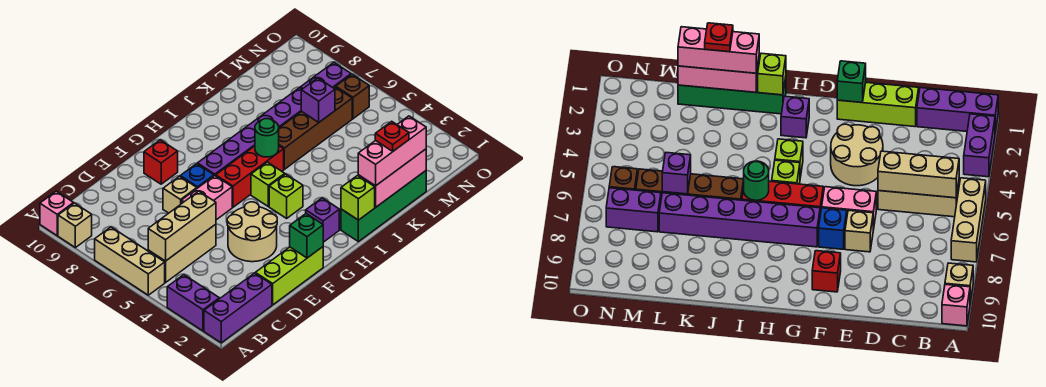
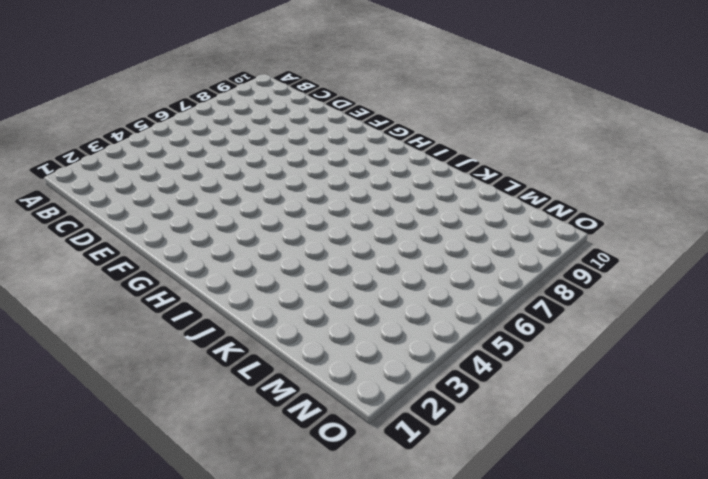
none -> purple brick A1:C1 level 1
none -> purple brick A2:A3 level 1
none -> tan brick A5:A7 level 1

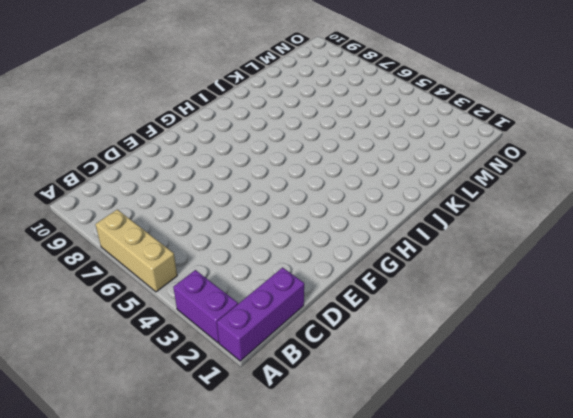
none -> tan brick A9 level 1
none -> pink brick A10 level 1
none -> tan brick B5:D5 level 1

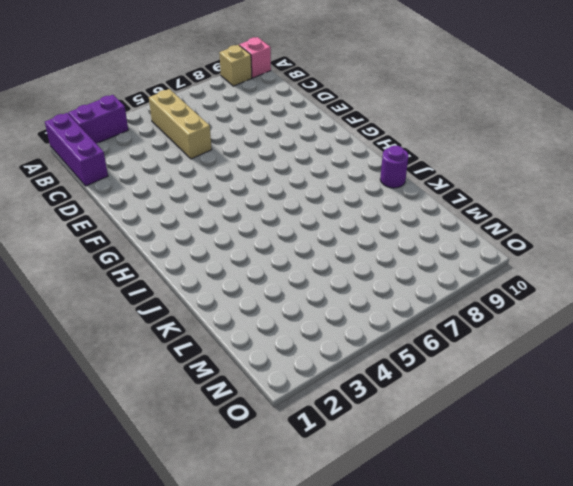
purple round brick J10 level 1 -> none
none -> tan brick A5:A7 level 1
none -> lime brick D1:F1 level 1
none -> tan round brick E3:F4 level 1

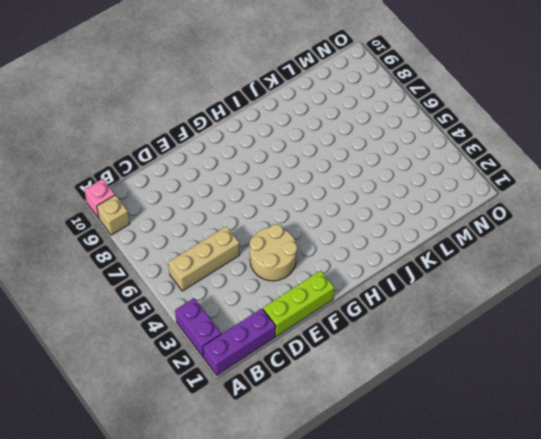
none -> tan brick A5:A7 level 1
none -> pink brick E6:F6 level 1
none -> tan brick E7 level 1

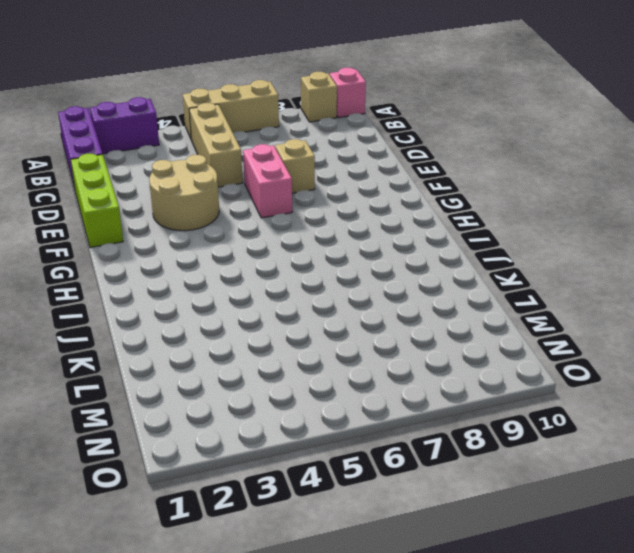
none -> blue brick F7 level 1
none -> red brick F9 level 1
none -> red brick G6:I6 level 1

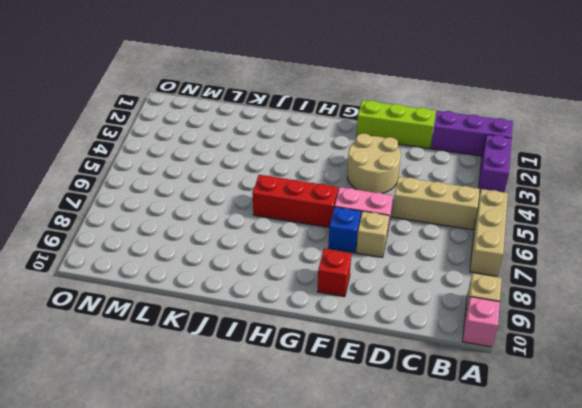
none -> purple brick G7:L7 level 1
none -> purple brick H2 level 1
none -> lime brick H4 level 1

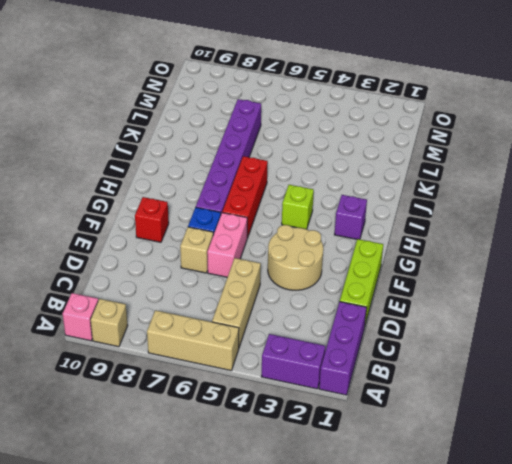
none -> lime brick H5 level 1
none -> green brick I1:L1 level 1
none -> brown brick J6:M6 level 1

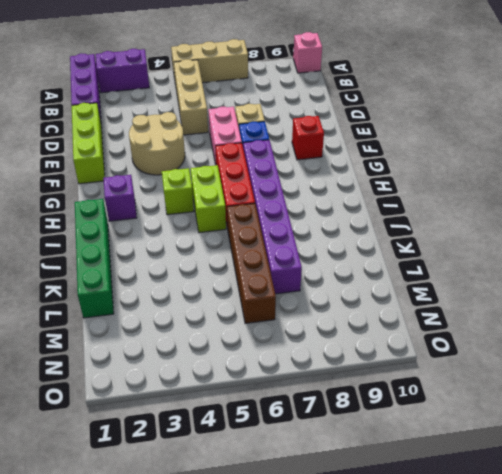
lime brick H5:I5 level 1 -> lime brick H5 level 1
none -> tan brick A9 level 1
none -> purple brick M7:N7 level 1
none -> brown brick N6 level 1

